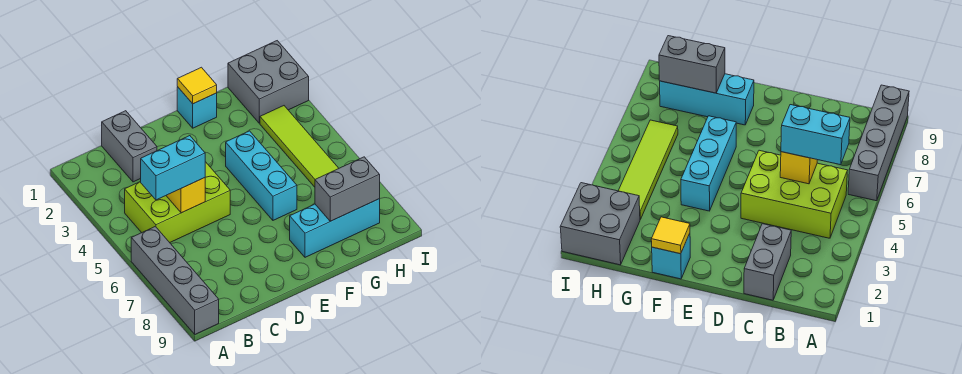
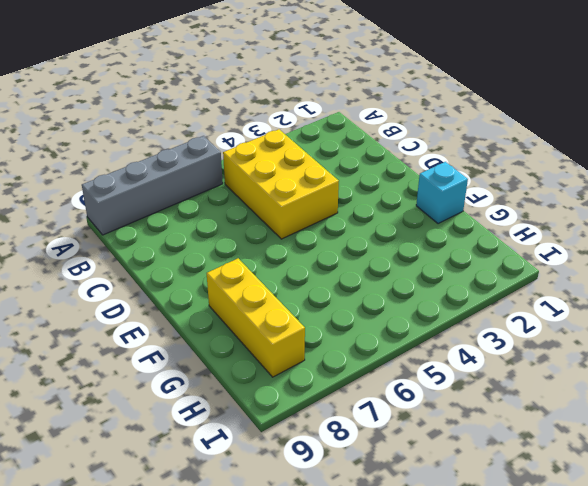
yellow brick B4:D5 level 1 -> lime brick B4:D5 level 1
yellow brick F8:H8 level 1 -> cyan brick F8:H8 level 1
none -> grey brick C1:C2 level 1
none -> cyan brick F4:F6 level 1
none -> grey brick H1:I2 level 1

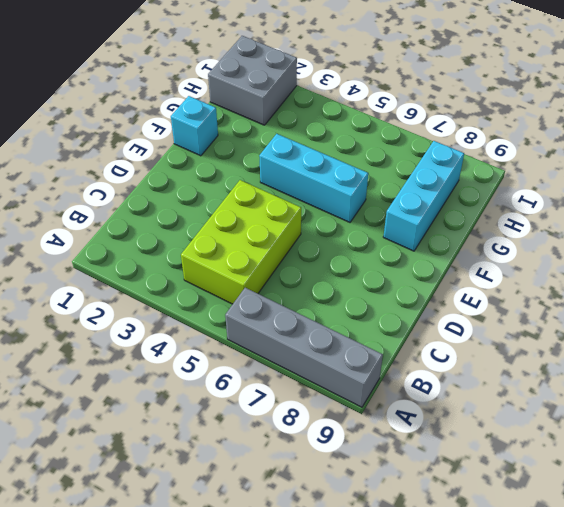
none -> grey brick C1:C2 level 1
none -> lime tile H3:H6 level 1
none -> yellow brick C5 level 2

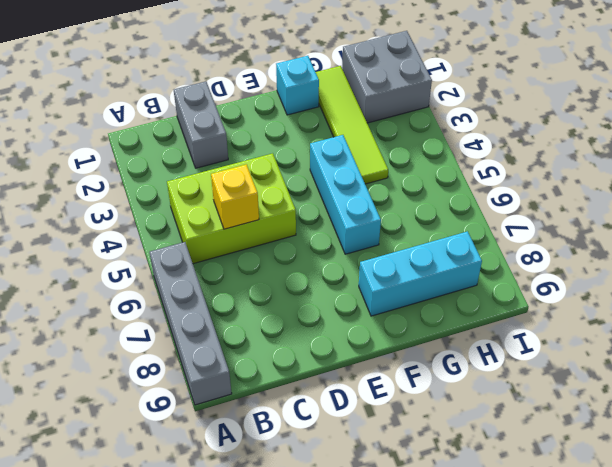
lime tile G1:G4 level 1 -> lime tile H3:H6 level 1
none -> yellow tile F1 level 2
none -> grey brick G8:H8 level 2
none -> cyan brick B5:C5 level 3

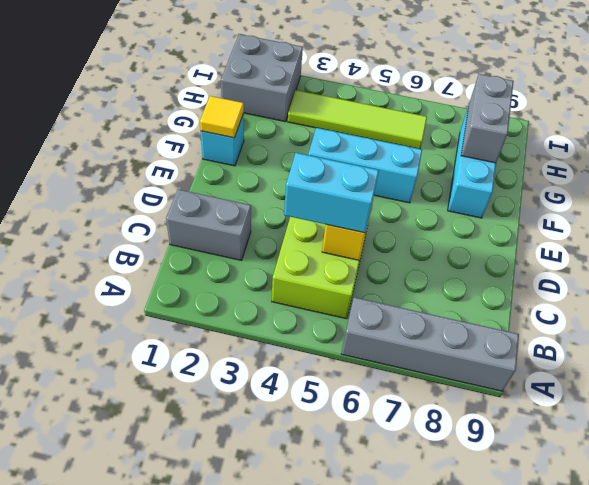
cyan brick C4:C5 level 3 -> cyan brick B5:C5 level 3

